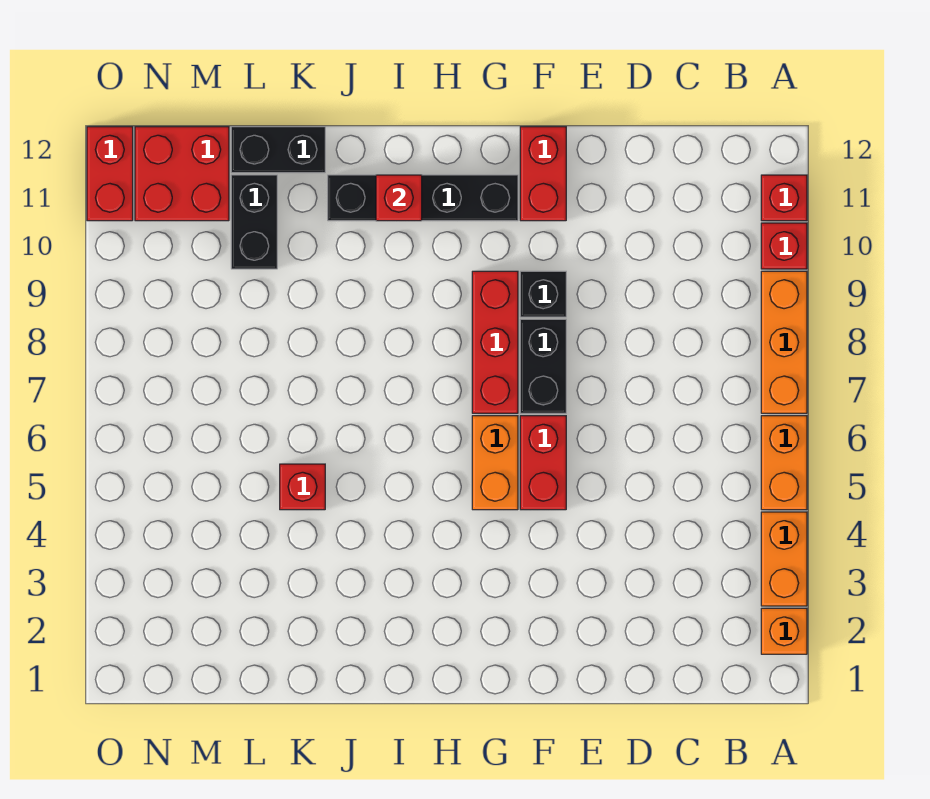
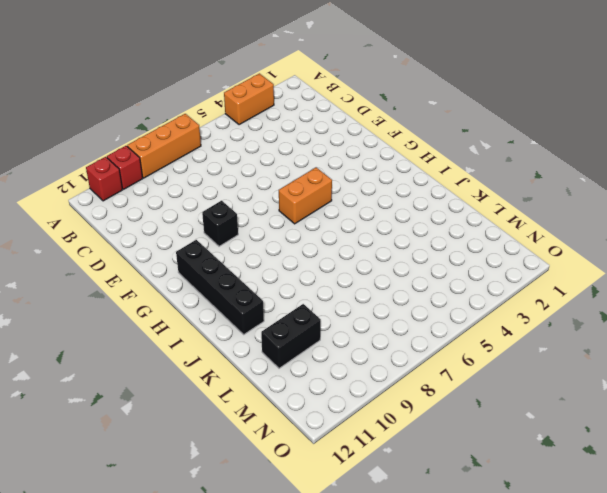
none -> orange brick A2 level 1
none -> orange brick A5:A6 level 1
none -> red brick F5:F6 level 1

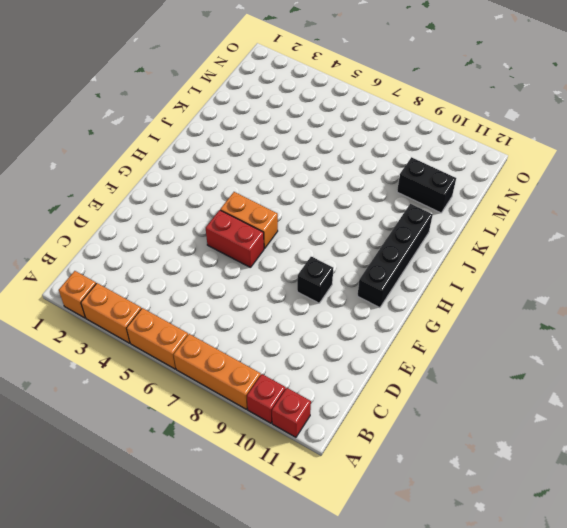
none -> black brick F7:F8 level 1
none -> red brick F11:F12 level 1
none -> red brick G7:G9 level 1

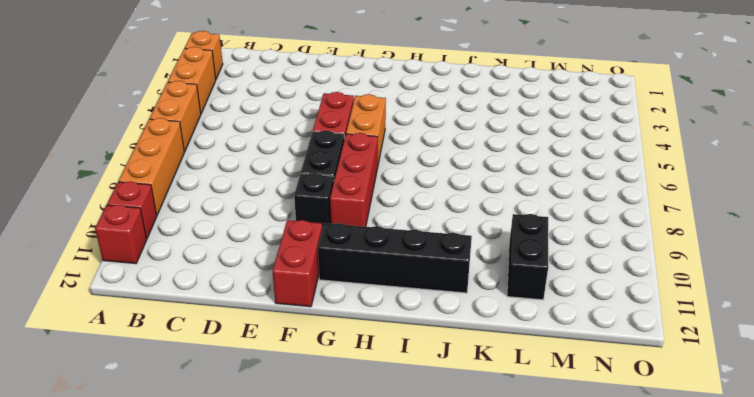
none -> red brick K5 level 1
none -> black brick K12:L12 level 1
none -> red brick M11:N12 level 1

